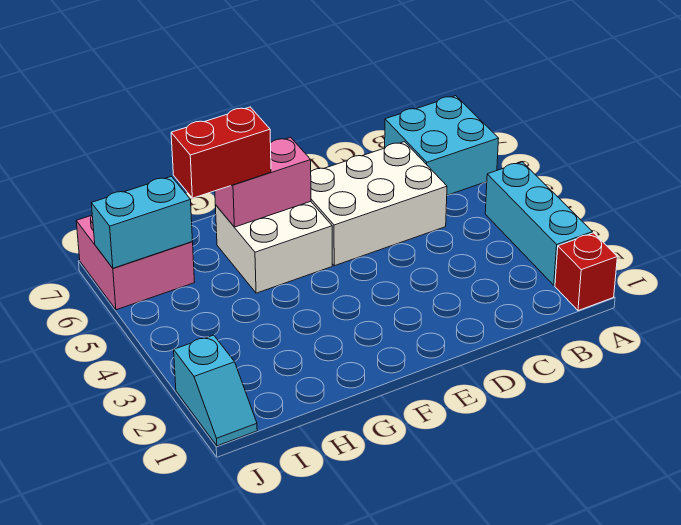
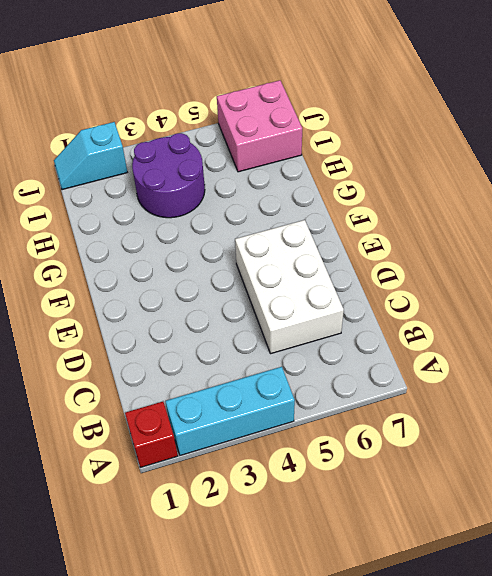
purple round brick H3:I4 level 1 -> none
none -> cyan brick A6:B7 level 1
none -> white brick F5:G6 level 1

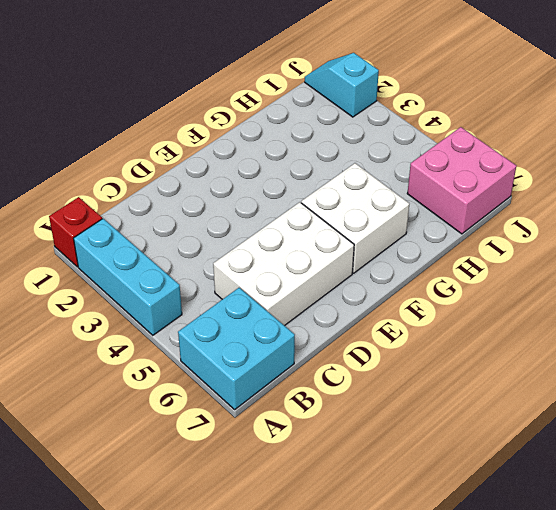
none -> pink brick F6:G6 level 2
none -> cyan brick I6:J6 level 2

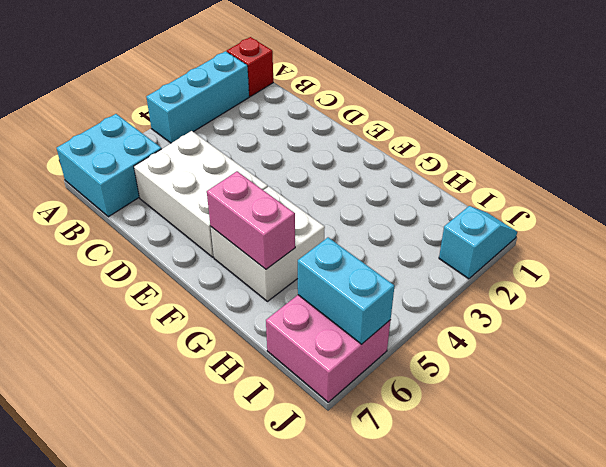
none -> red brick G6:H6 level 3

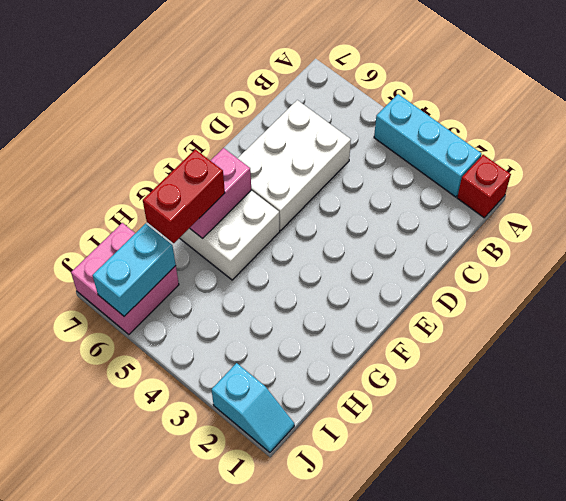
none -> cyan brick A6:B7 level 1

